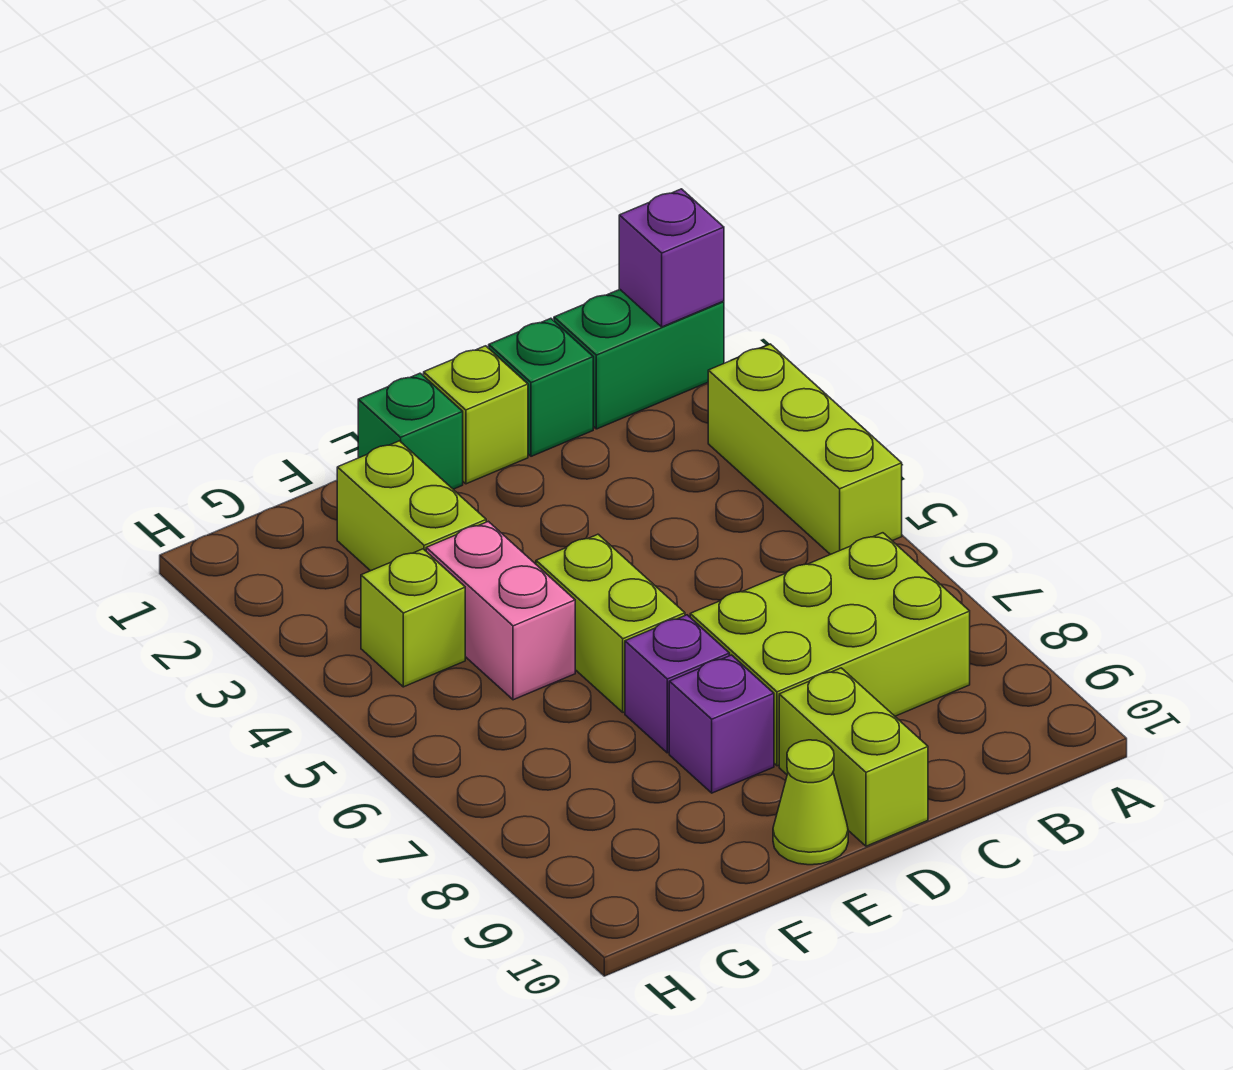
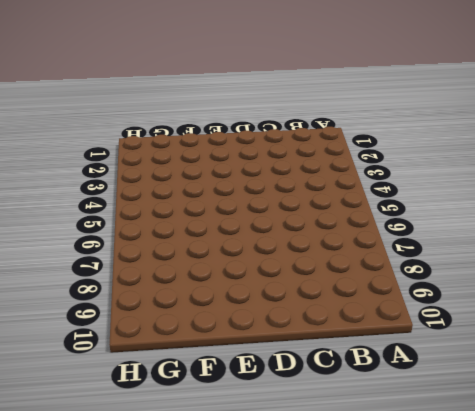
none -> green brick A1:B1 level 1
none -> lime brick A3:A5 level 1
none -> lime brick B7:D8 level 1

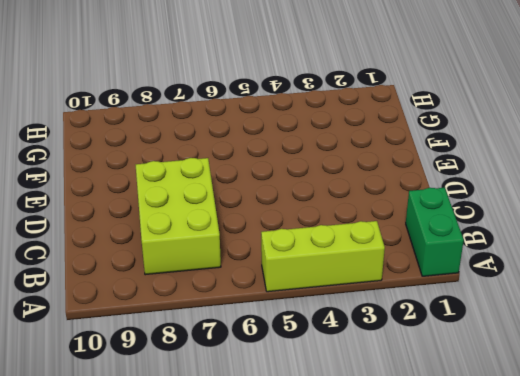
none -> green brick C1 level 1
none -> lime brick D1 level 1
none -> lime brick D9:D10 level 1

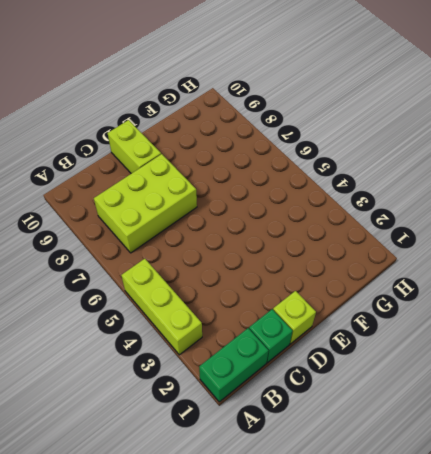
none -> green brick E1 level 1
none -> lime brick E5:E6 level 1
none -> purple brick E7 level 1

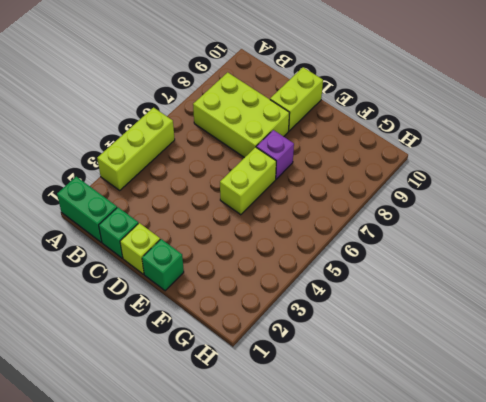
none -> purple brick E8 level 1
none -> lime cone E10 level 1
none -> lime brick F2:F3 level 1

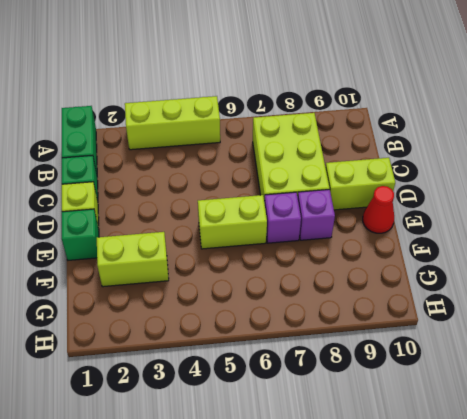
red cone E10 level 1 -> lime cone E10 level 1
none -> pink brick F4:F5 level 1
none -> lime brick G4 level 1
none -> purple brick A1 level 2

